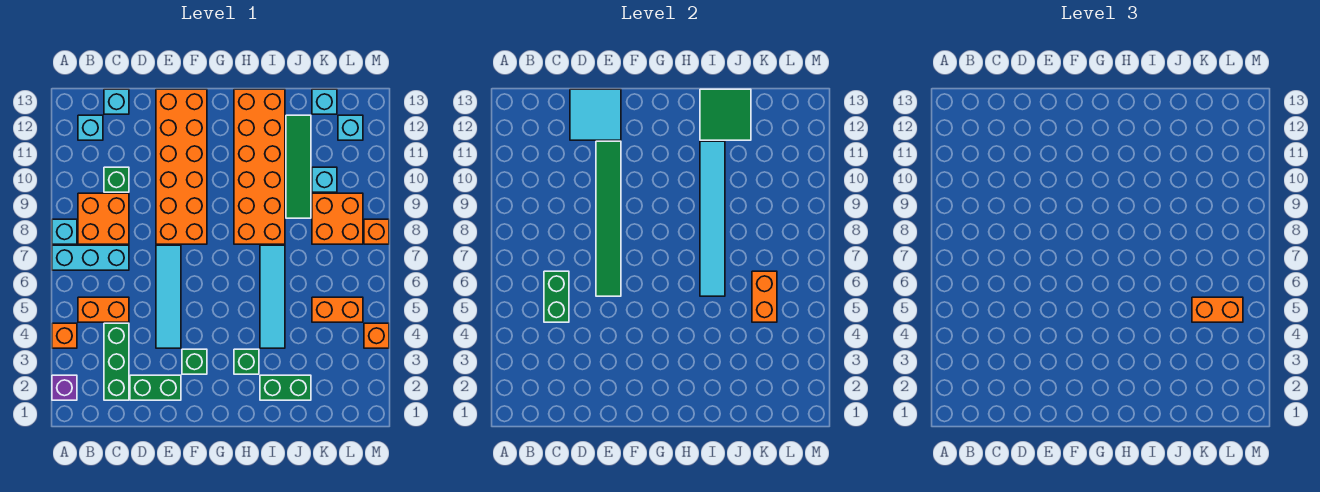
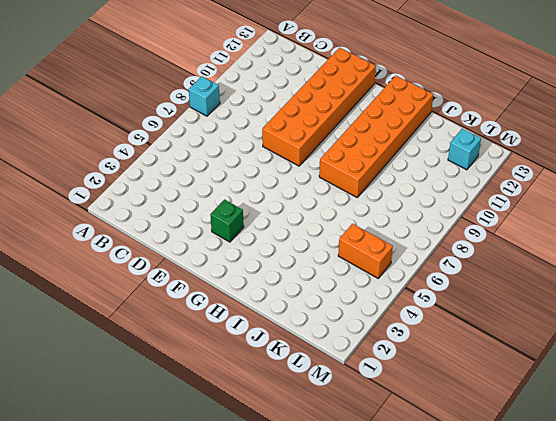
none -> purple brick A2 level 1
none -> orange brick A4 level 1
none -> cyan brick A7:C7 level 1
none -> orange brick B5:C5 level 1

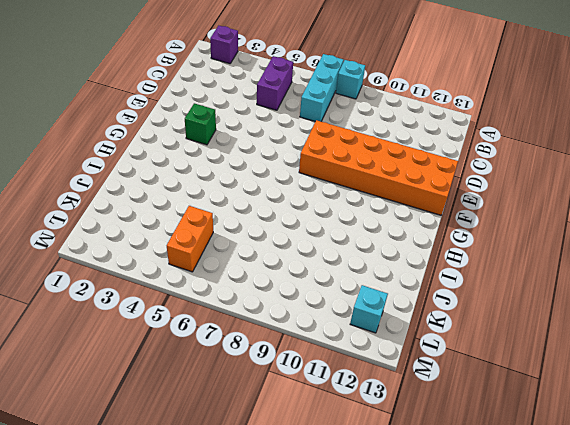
purple brick B5:C5 level 1 -> orange brick B5:C5 level 1
none -> orange brick A4 level 1
none -> orange brick B8:C9 level 1
none -> cyan brick B12 level 1
none -> green brick C2:C4 level 1

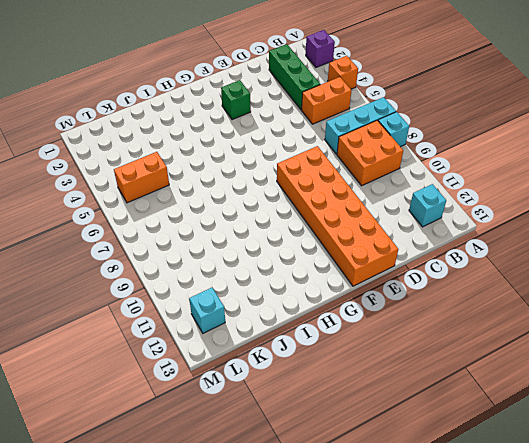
none -> green brick C10 level 1
none -> cyan brick C13 level 1
none -> green brick D2:E2 level 1
none -> cyan tile E4:E7 level 1

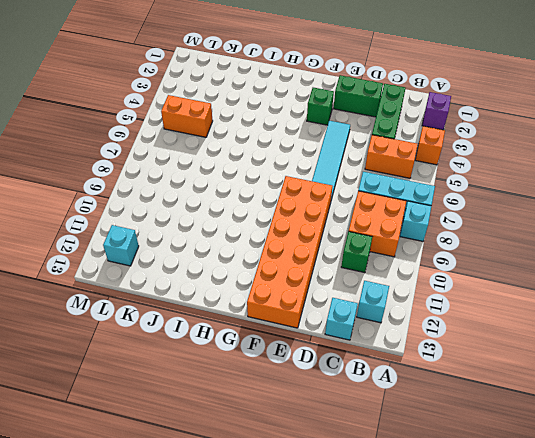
none -> green brick H3 level 1
none -> orange brick H8:I13 level 1
none -> green brick I2:J2 level 1
none -> cyan tile I4:I7 level 1

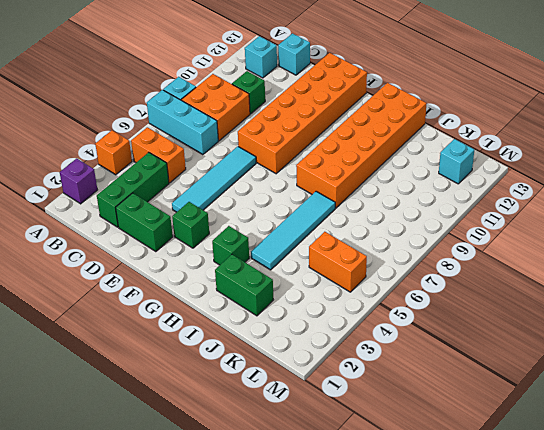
none -> green tile J9:J12 level 1
none -> orange brick K8:L9 level 1
none -> cyan brick K10 level 1
none -> cyan brick K13 level 1

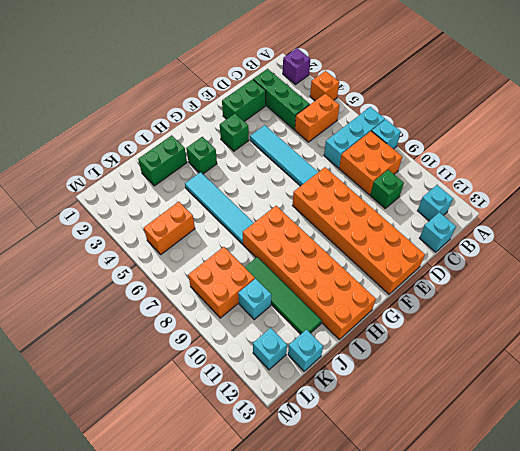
none -> orange brick M4 level 1
none -> orange brick M8 level 1
none -> green brick C5:C6 level 2
none -> cyan tile D12:E13 level 2

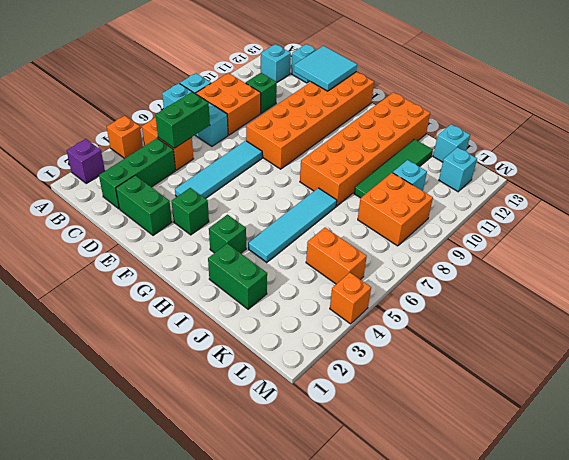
none -> orange brick M8 level 1
none -> green tile E6:E11 level 2
none -> cyan tile I6:I11 level 2
none -> green tile I12:J13 level 2

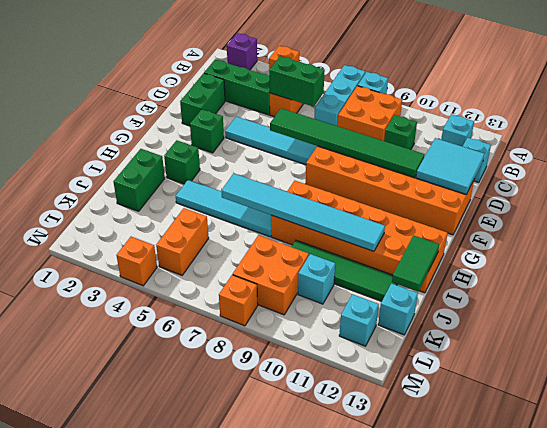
green tile I13:J13 level 2 -> green tile I12:J13 level 2
none -> orange brick K5:K6 level 2
none -> orange brick K5:L5 level 3

